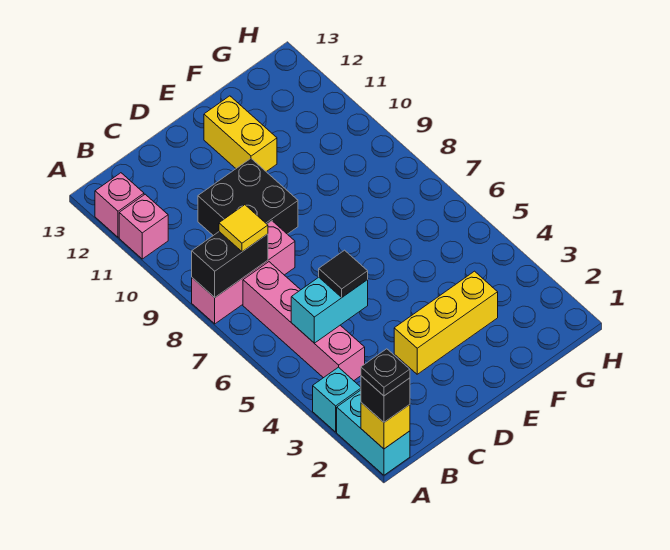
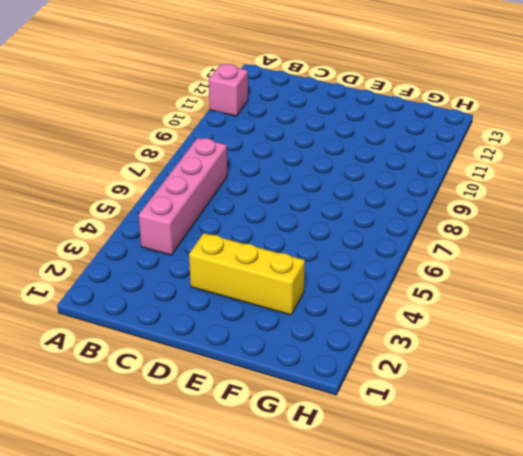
none -> cyan brick A1:A2 level 1
none -> cyan brick A3 level 1
none -> pink brick A8:C8 level 1

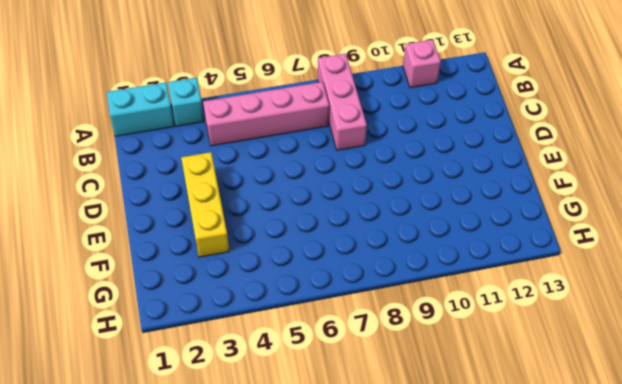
none -> pink brick A12 level 1
none -> black brick C9:D10 level 1
none -> yellow brick E11:E12 level 1

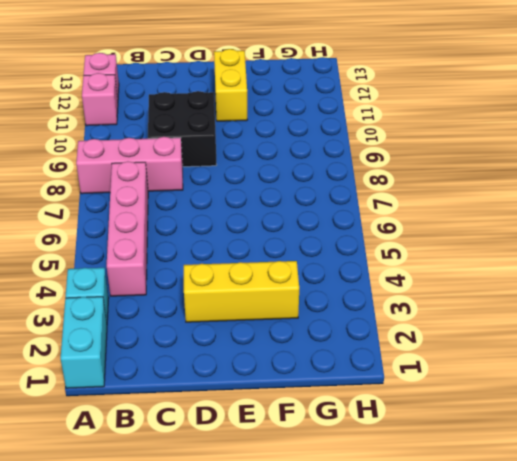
none -> yellow brick A1 level 2
none -> black brick A8:B8 level 2
none -> cyan brick B5:C5 level 2

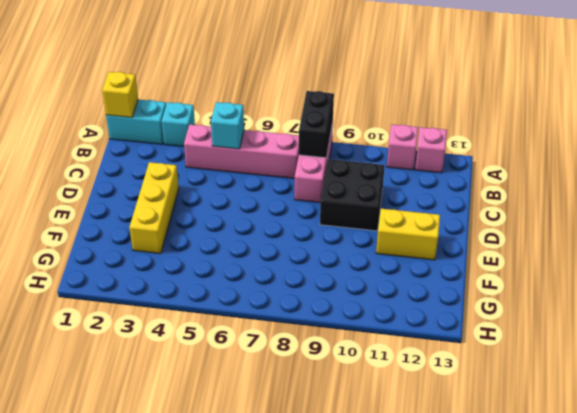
cyan brick B5 level 2 -> cyan brick B5:C5 level 2
none -> black brick A1 level 3
none -> yellow tile B8 level 3
none -> black tile C5 level 3

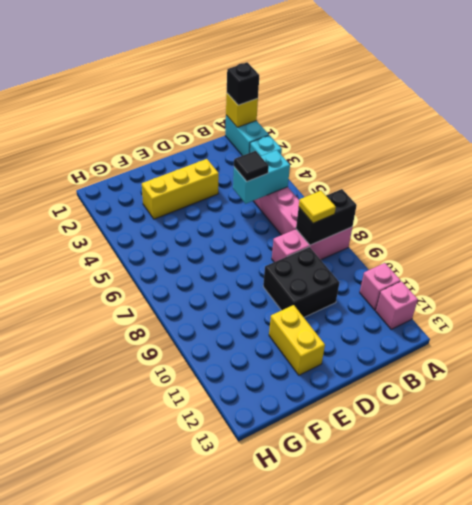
none -> black plate A1 level 4

